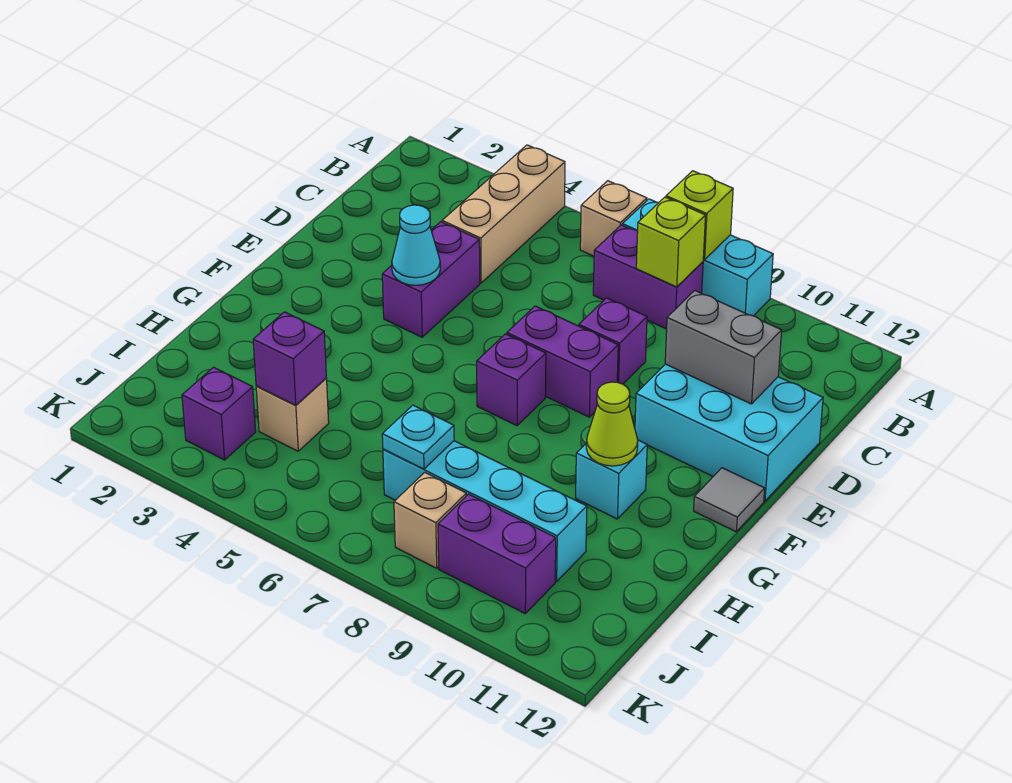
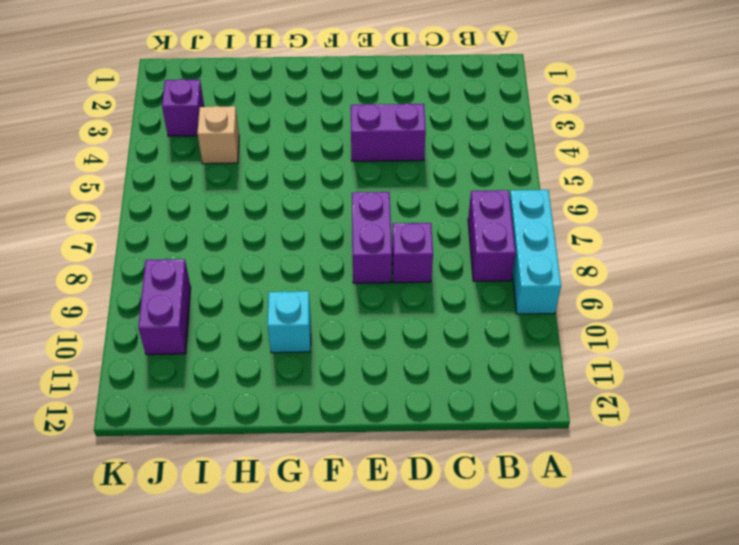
none -> tan brick A4:C4 level 1
none -> tan brick A6 level 1
none -> cyan brick D10:E12 level 1

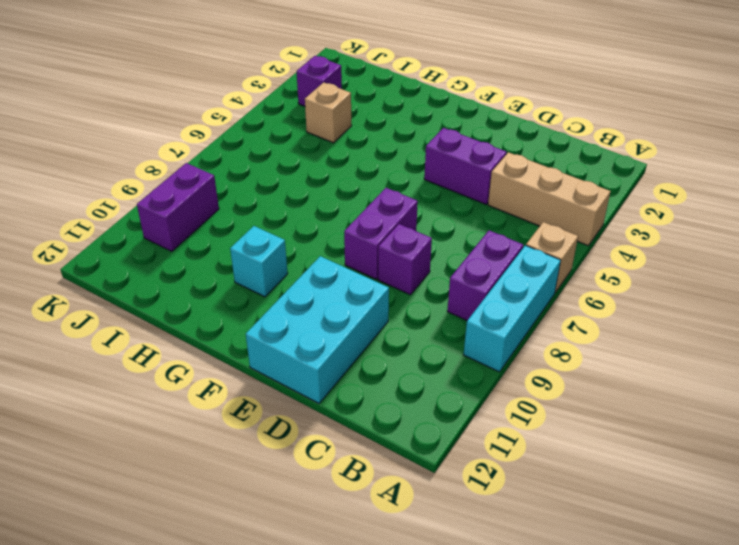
none -> purple brick F7 level 1
none -> grey tile F12 level 1
none -> cyan brick I7:I10 level 1

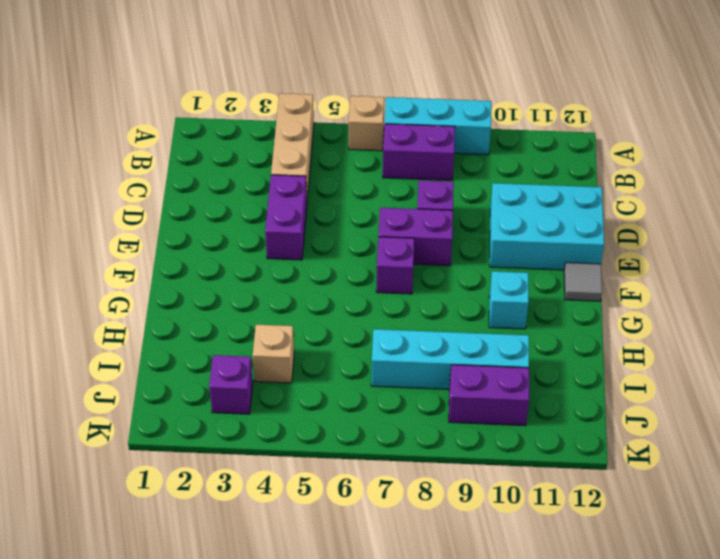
none -> tan brick J8 level 1
none -> lime brick A8 level 2
none -> lime brick B8 level 2

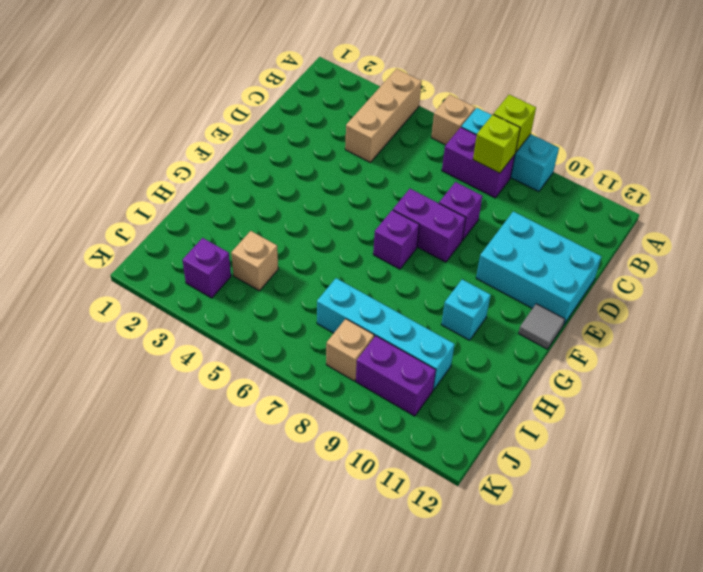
none -> purple brick D4:E4 level 1
none -> grey brick D10:D11 level 2
none -> cyan cone E4 level 2

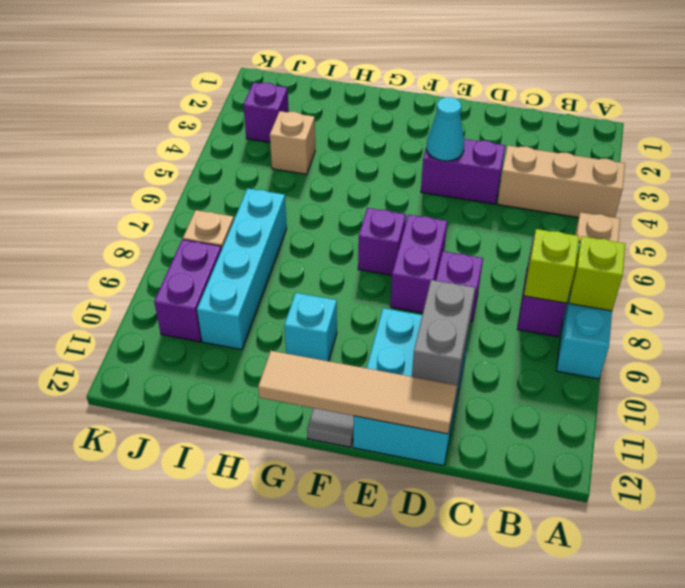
tan tile D12:G12 level 2 -> none
none -> lime cone G10 level 2
none -> purple brick I4 level 2
none -> cyan plate I7 level 2

